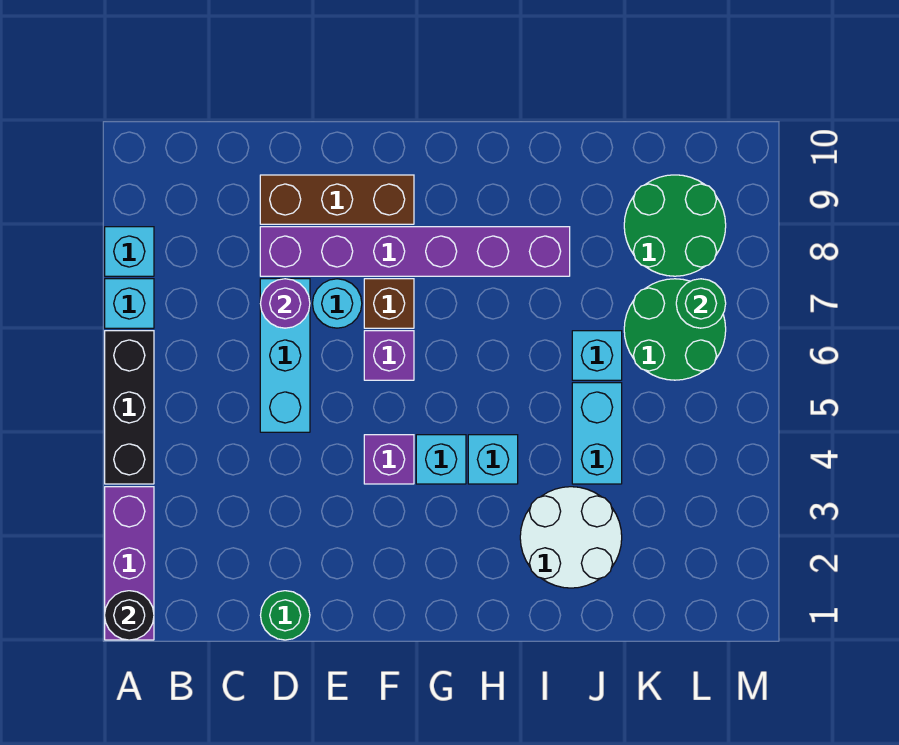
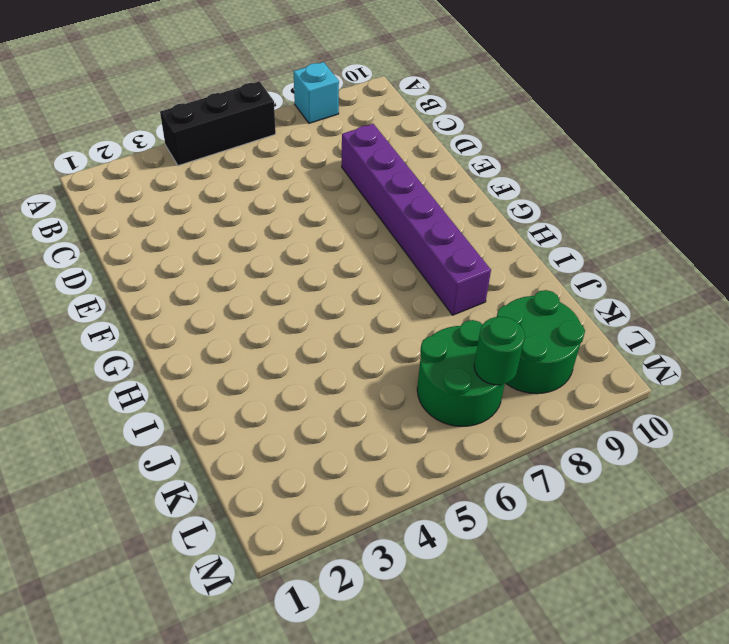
none -> purple brick A1:A3 level 1
none -> cyan brick A7 level 1
none -> green round brick D1 level 1

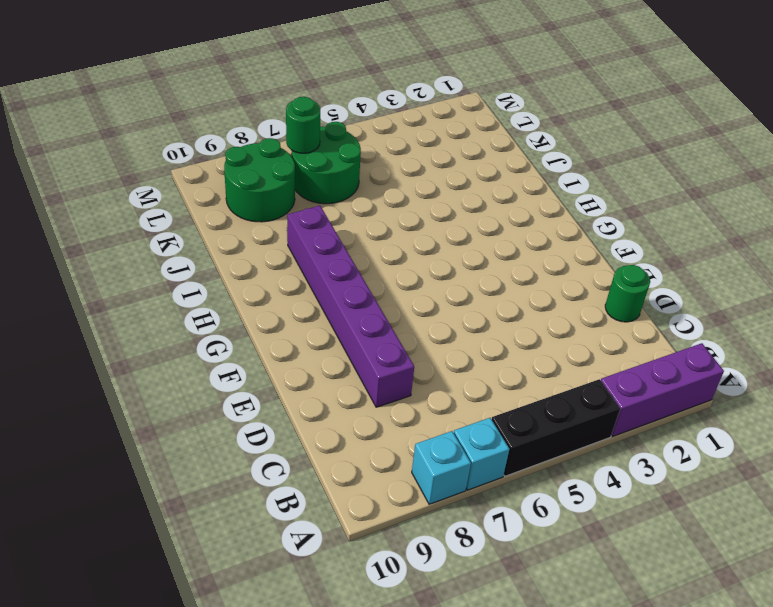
none -> cyan brick D5:D7 level 1
none -> brown brick D9:F9 level 1
none -> cyan round brick E7 level 1

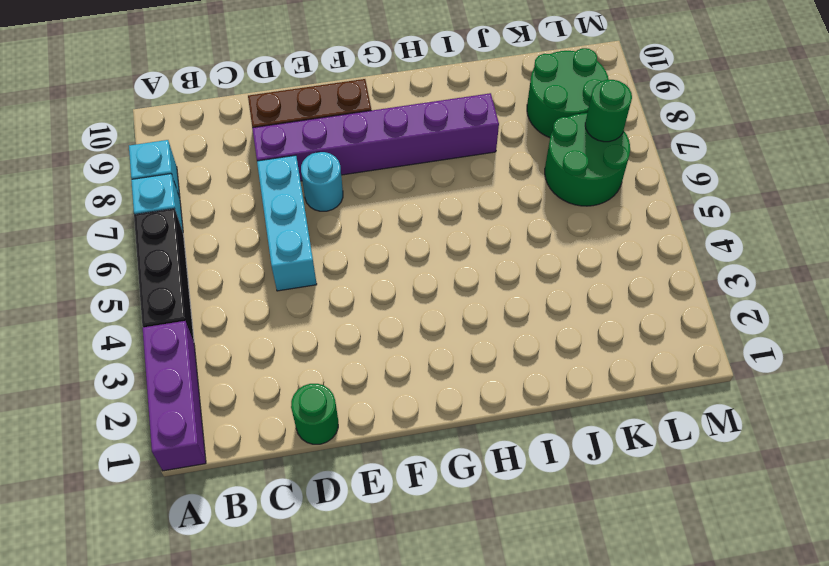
none -> purple brick F4 level 1
none -> purple brick F6 level 1
none -> brown brick F7 level 1

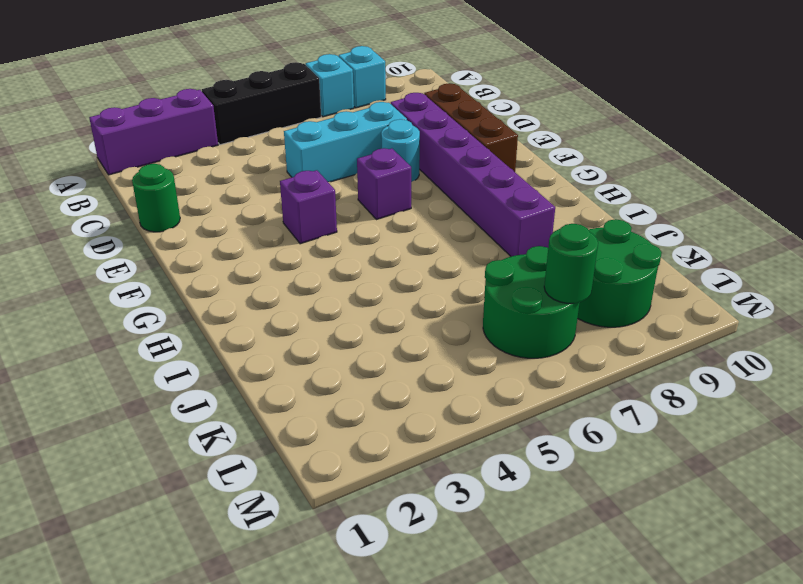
none -> brown brick F7 level 1
none -> cyan brick G4 level 1
none -> cyan brick H4 level 1

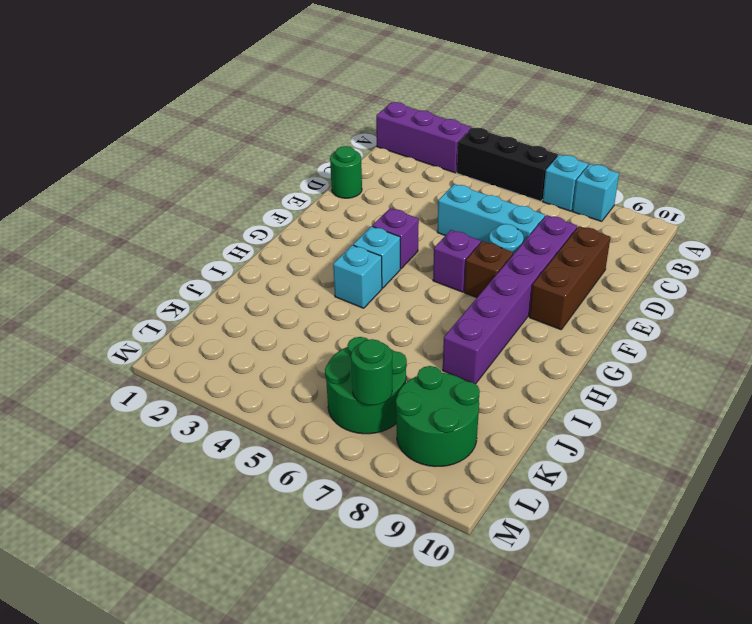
none -> white round brick I2:J3 level 1
none -> cyan brick J4:J5 level 1
none -> cyan brick J6 level 1

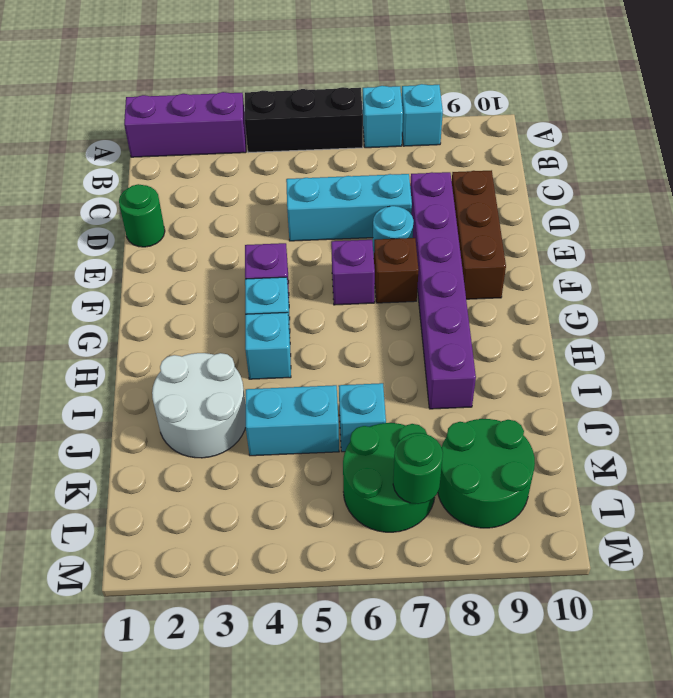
none -> black round brick A1 level 2
none -> purple round brick D7 level 2

